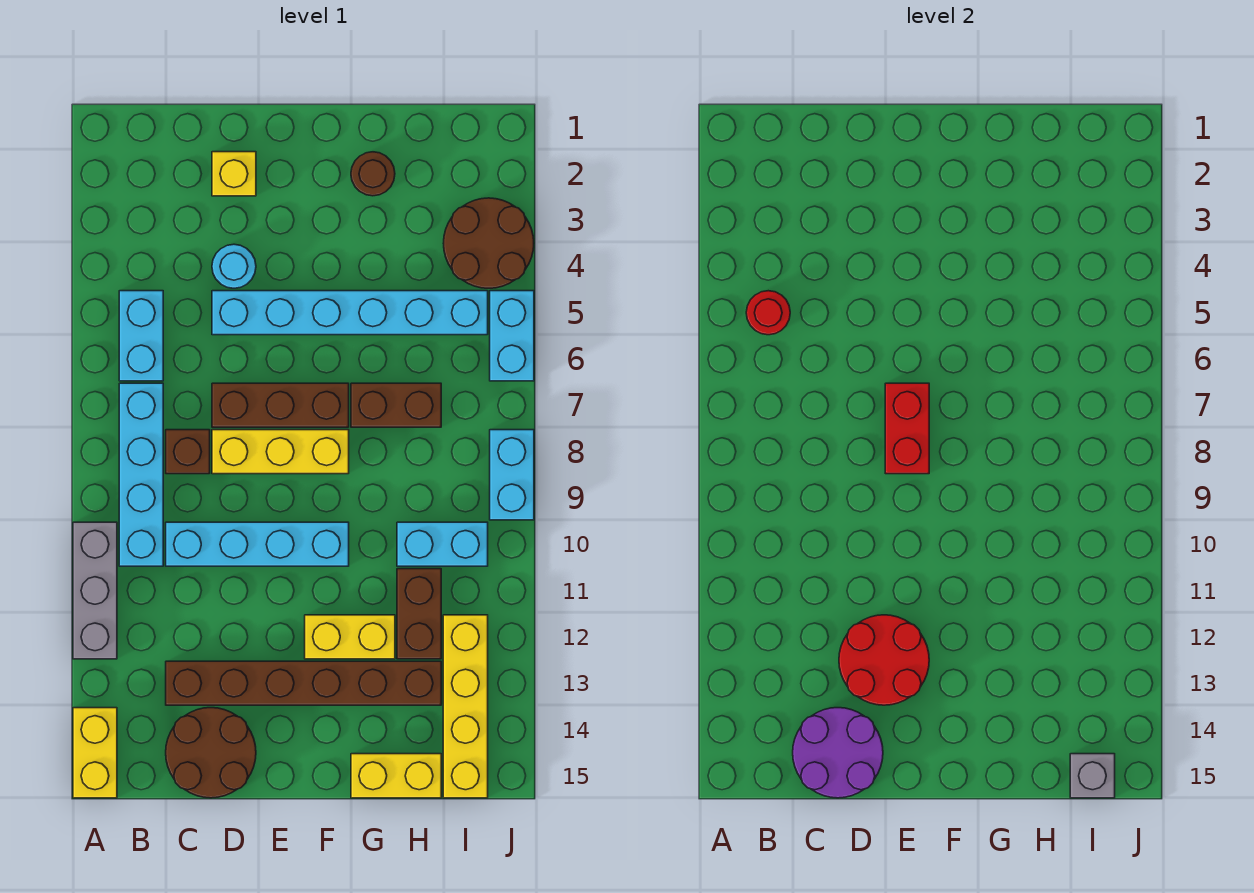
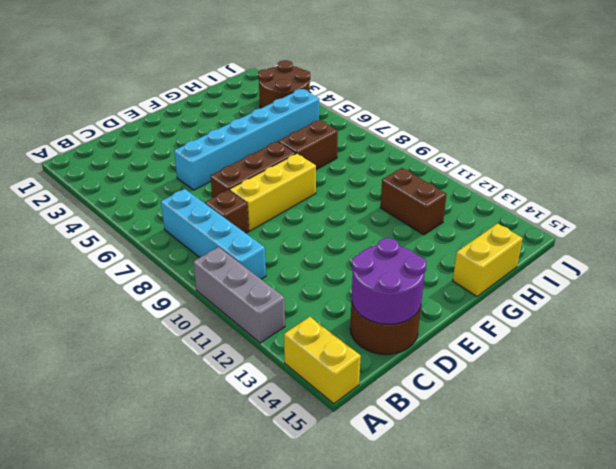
none -> cyan brick B5:B6 level 1
none -> cyan brick C10:F10 level 1
none -> brown brick C13:H13 level 1

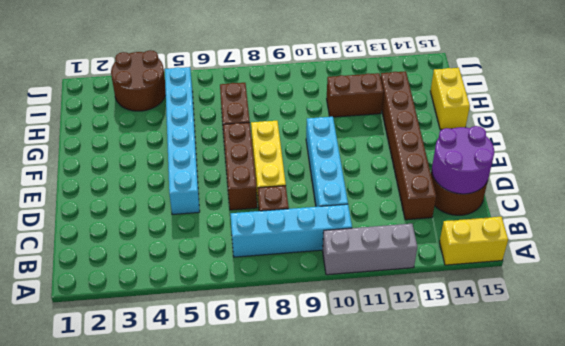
none -> cyan brick B5:B6 level 1
none -> yellow brick D2 level 1
none -> cyan round brick D4 level 1

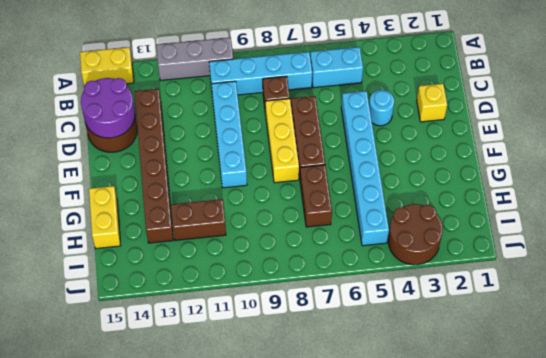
none -> yellow brick F12:G12 level 1
none -> brown round brick G2 level 1
none -> cyan brick H10:I10 level 1

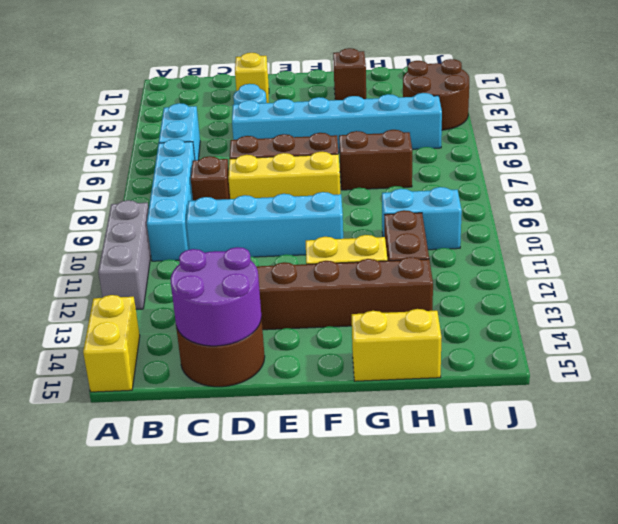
brown brick G2 level 1 -> brown round brick G2 level 1
none -> yellow brick I12:I15 level 1
none -> cyan brick J5:J6 level 1
none -> cyan brick J8:J9 level 1

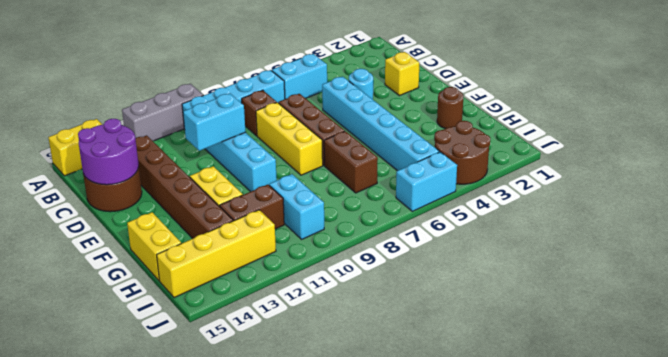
cyan brick D10:D11 level 2 -> cyan brick J8:J9 level 1
none -> red round brick B5 level 2
none -> red round brick D12:E13 level 2
none -> red brick E7:E8 level 2

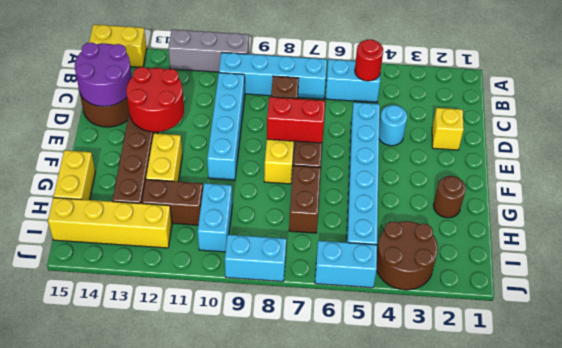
none -> grey brick I15 level 2

